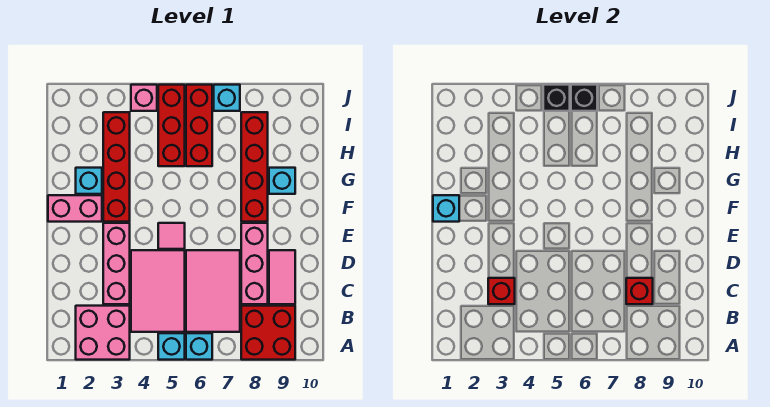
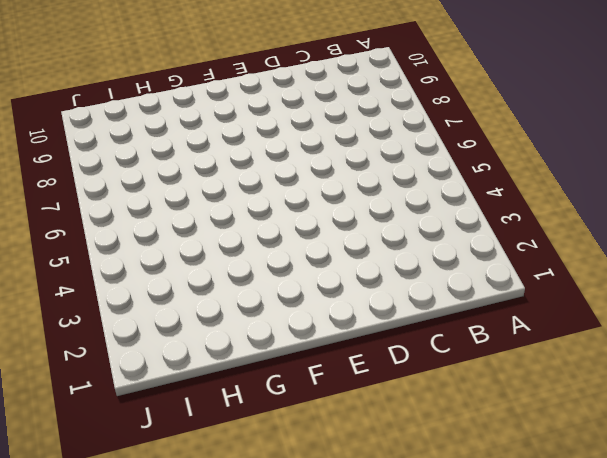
none -> pink brick A2:B3 level 1
none -> cyan brick A5 level 1
none -> cyan brick A6 level 1

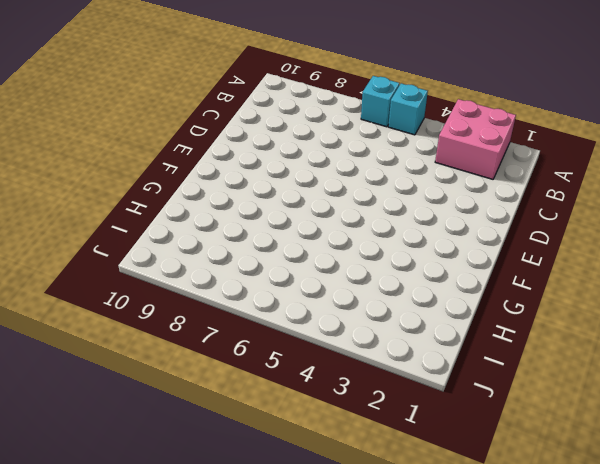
none -> red brick A8:B9 level 1
none -> pink tile B4:D5 level 1
none -> pink tile B6:D7 level 1

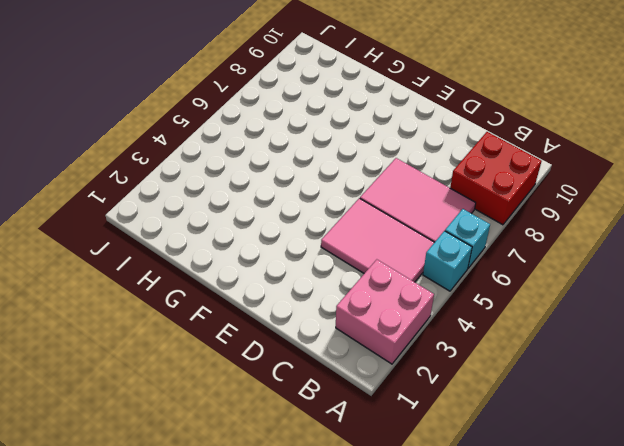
none -> pink brick C3:E3 level 1
none -> pink brick C8:E8 level 1
none -> pink tile C9:D9 level 1

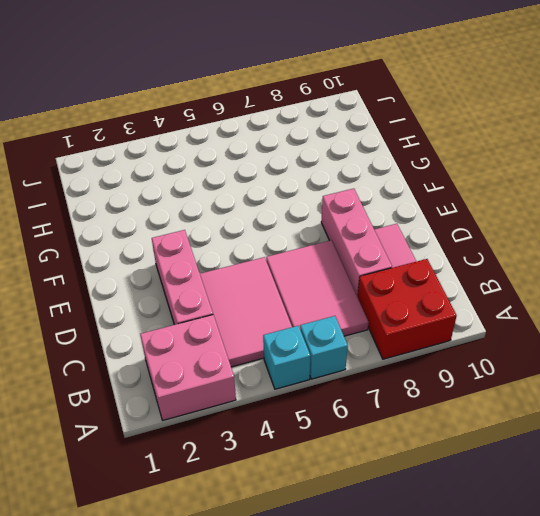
none -> pink tile E5 level 1
none -> pink brick F1:F2 level 1
none -> red brick F3:I3 level 1

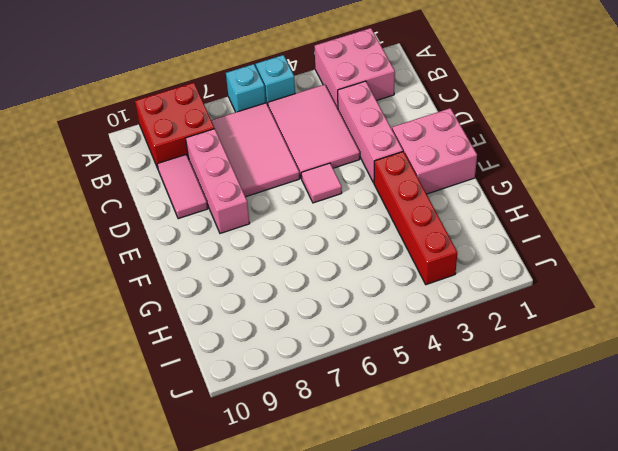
pink brick E1:F2 level 1 -> pink brick F1:F2 level 1
none -> red brick F8:I8 level 1
none -> cyan brick G2 level 1
none -> cyan brick G9 level 1

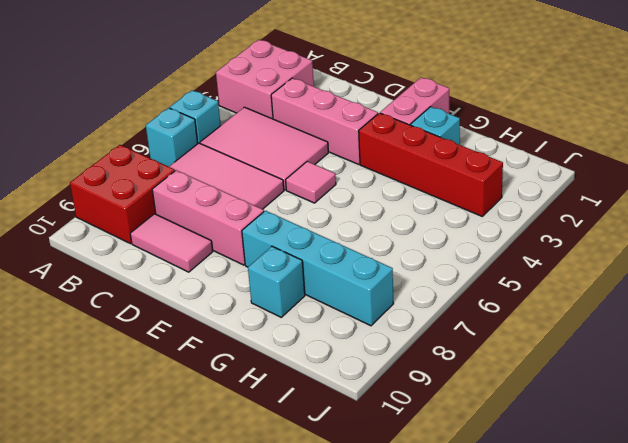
cyan brick F8:I8 level 1 -> red brick F8:I8 level 1
none -> red brick H5:J5 level 1
none -> red brick H6:J6 level 1
none -> pink brick J4 level 1

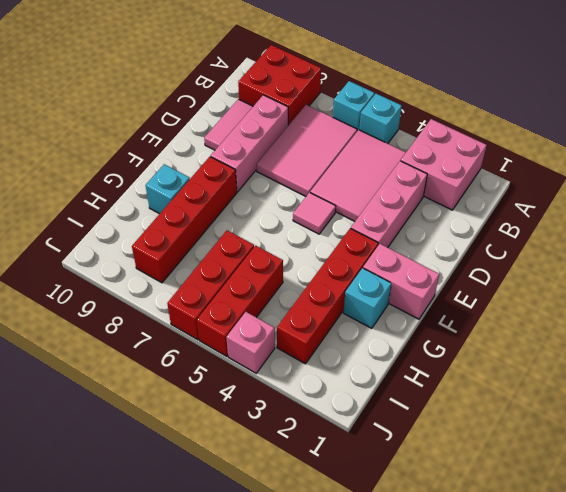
none -> cyan brick J7 level 1
none -> red brick C3 level 2
none -> red brick C8 level 2

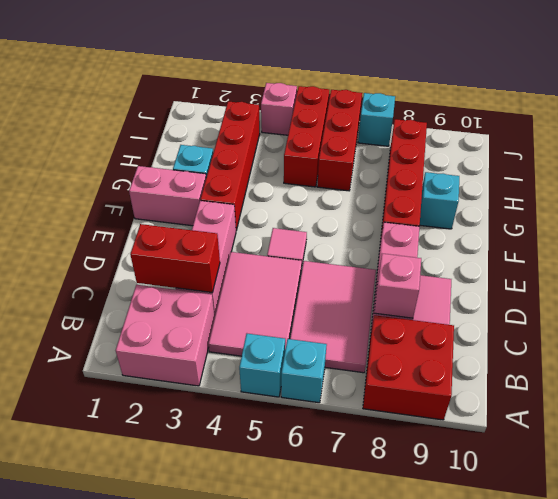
red brick C2:C3 level 2 -> red brick C3 level 2
pink brick C8 level 2 -> red brick C8 level 2
none -> cyan brick F1 level 2
none -> black brick J5 level 2
none -> black brick J6 level 2

